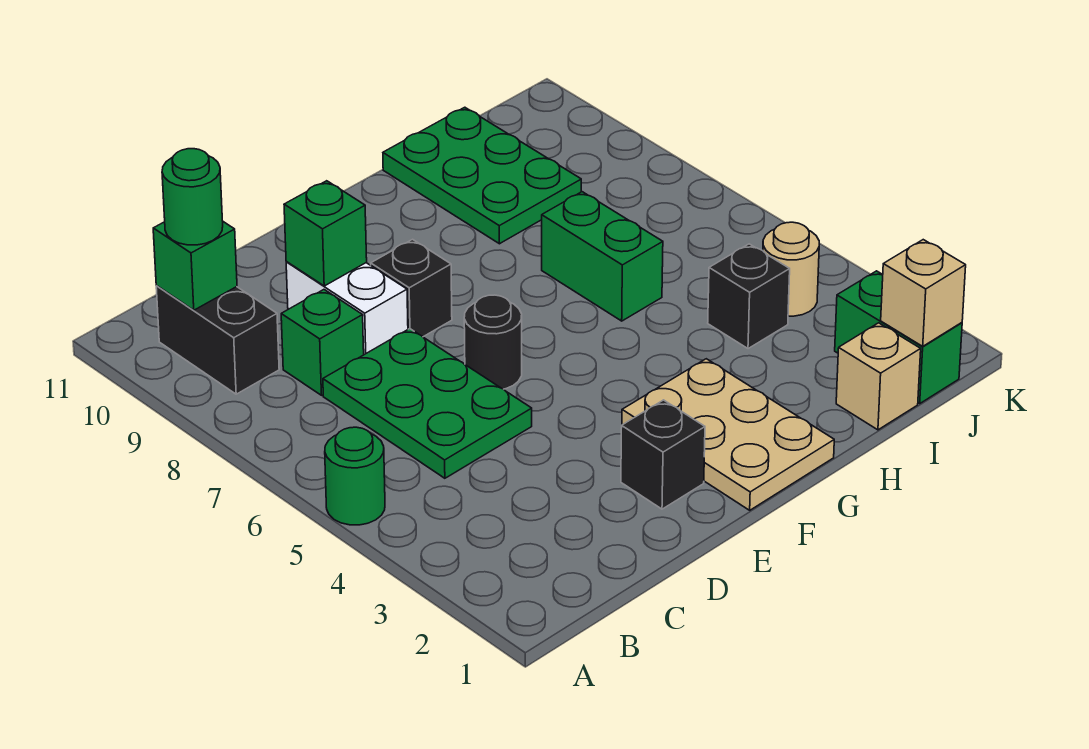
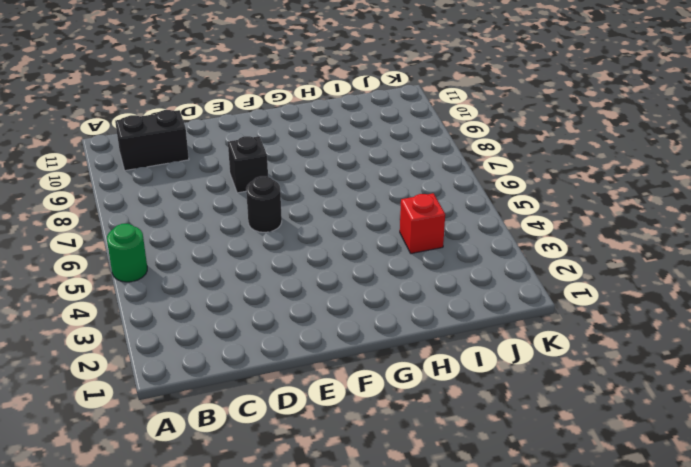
black brick B10:C10 level 1 -> black brick B9:B10 level 1
red brick I4 level 1 -> black brick I4 level 1
none -> green plate C5:D7 level 1
none -> green brick C8 level 1
none -> white brick D8:D9 level 1

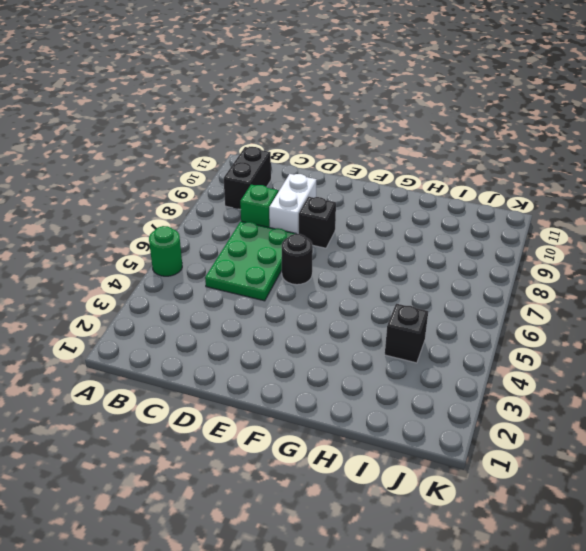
none -> black brick E2 level 1
none -> tan plate F1:G3 level 1
none -> green brick H6:H7 level 1

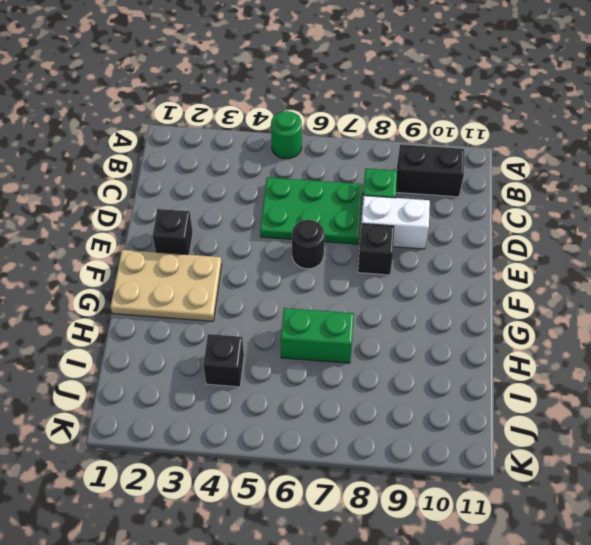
none -> green plate H9:I11 level 1
none -> tan brick I1 level 1
none -> green brick J1:J2 level 1

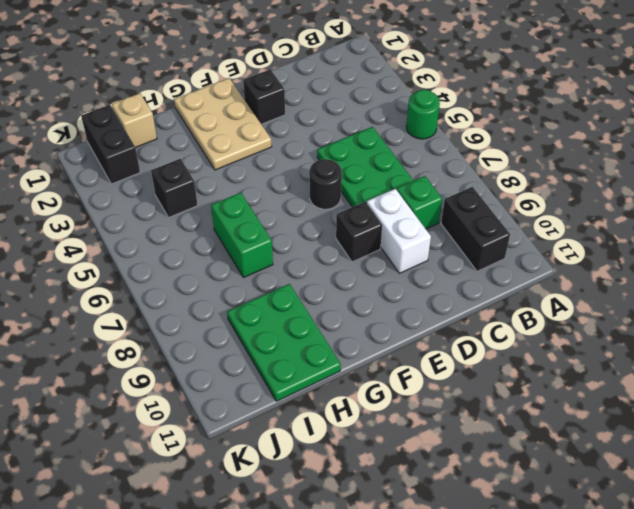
black brick J1:J2 level 1 -> green brick J1:J2 level 1
none -> tan round brick J4 level 1
none -> green brick B10 level 2
none -> green brick D9 level 2

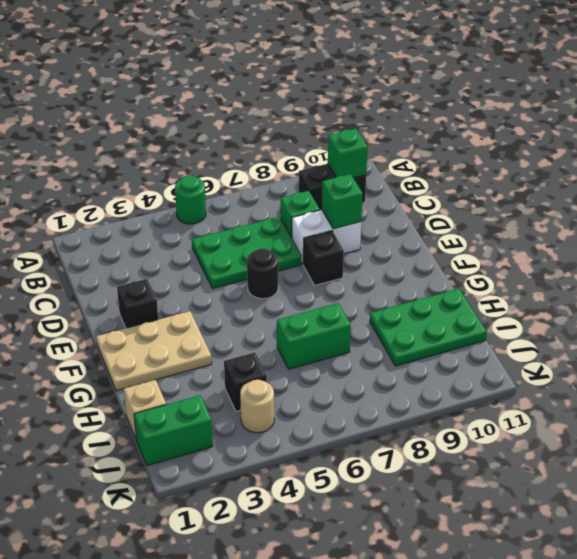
none -> tan brick J1 level 2
none -> green round brick B10 level 3

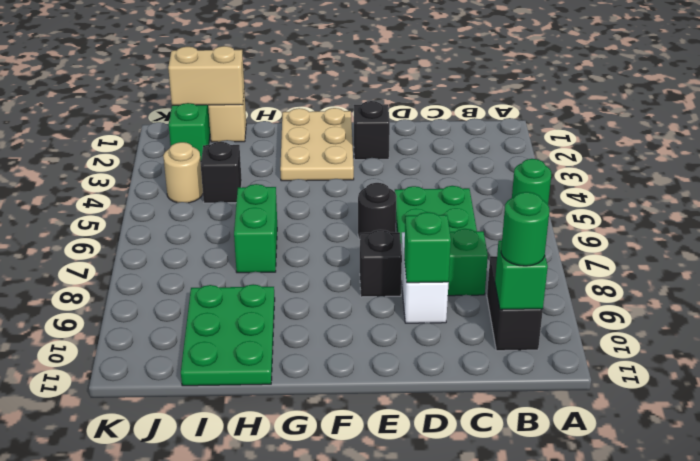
tan brick I1:J1 level 2 -> tan brick J1 level 2

